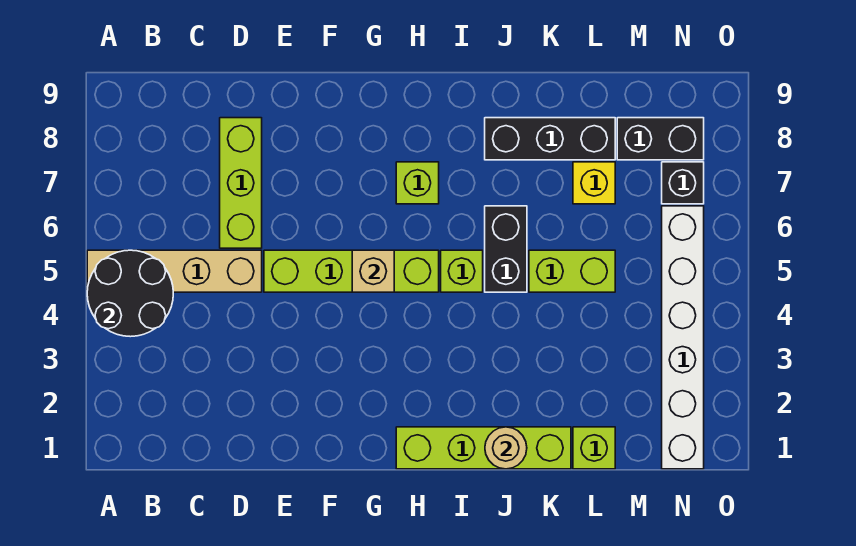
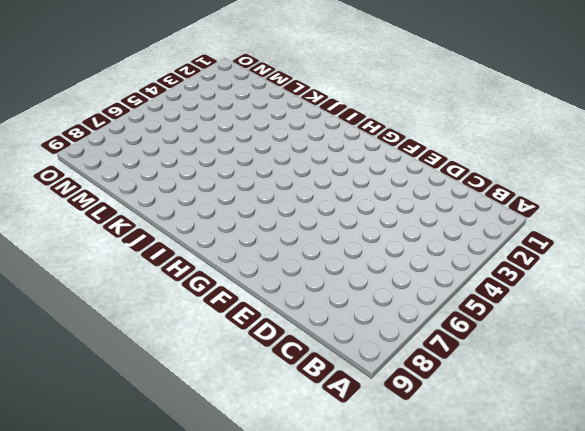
none -> tan brick A5:D5 level 1
none -> lime brick D6:D8 level 1
none -> lime brick E5:H5 level 1

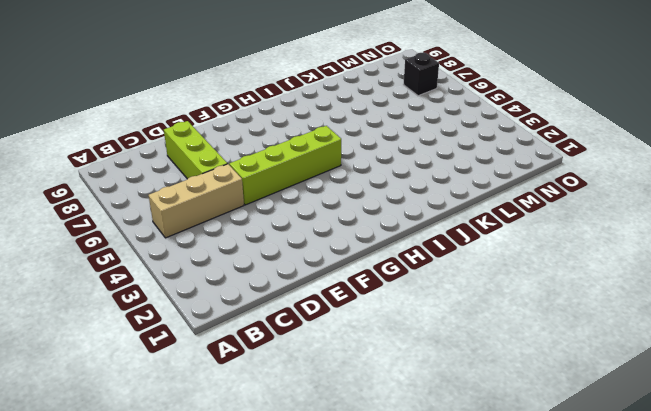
tan brick B5:D5 level 1 -> tan brick A5:D5 level 1
none -> lime brick H1:K1 level 1
none -> lime brick H7 level 1
none -> lime brick I5 level 1

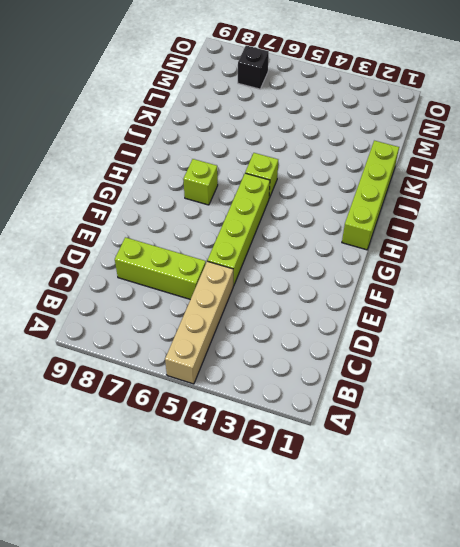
none -> black brick J5:J6 level 1
none -> black brick J8:L8 level 1
none -> lime brick K5:L5 level 1

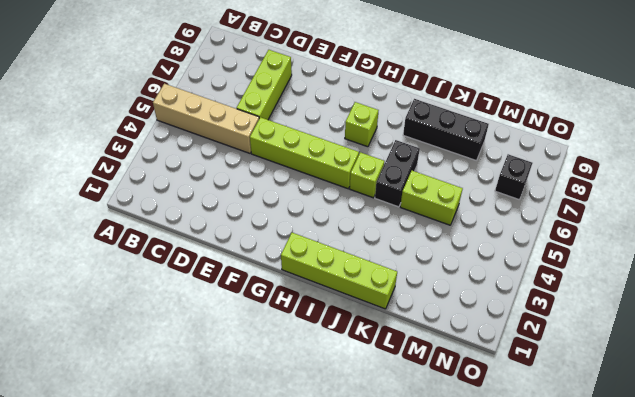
none -> lime brick L1 level 1
none -> yellow brick L7 level 1
none -> black brick M8:N8 level 1

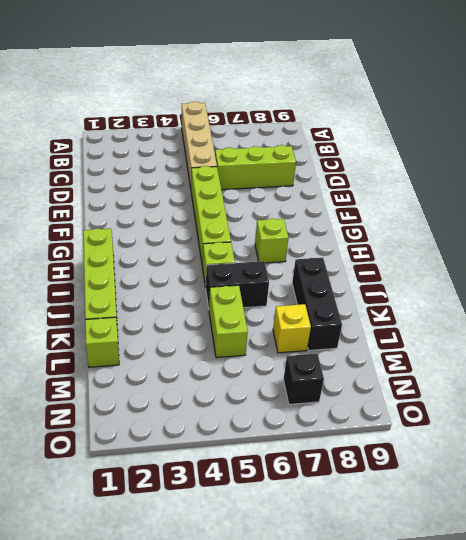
none -> black brick M8:N8 level 1
none -> white brick N1:N6 level 1
none -> black round brick A4:B5 level 2

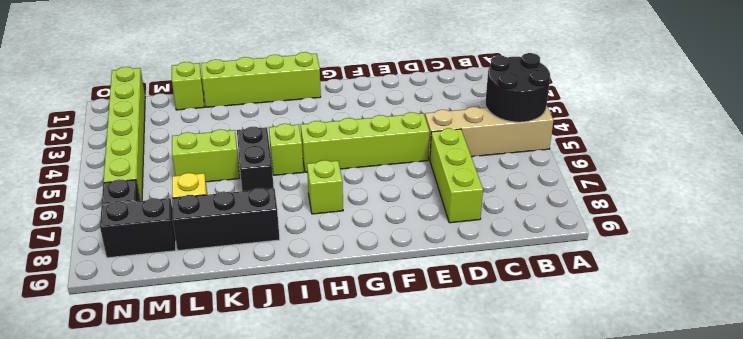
lime brick N1:N6 level 1 -> white brick N1:N6 level 1
none -> tan brick G5 level 2
none -> tan round brick J1 level 2

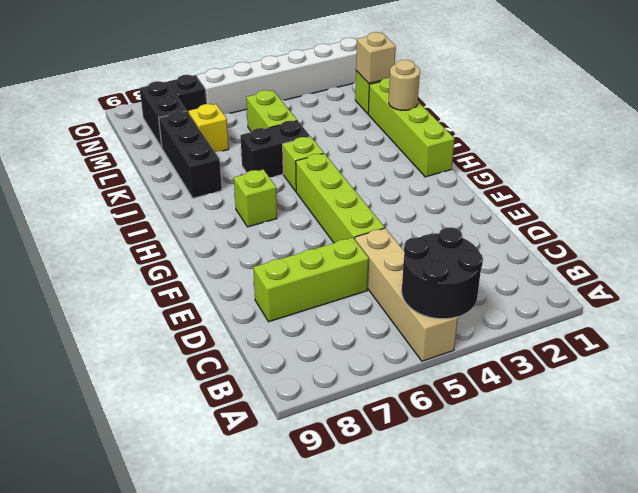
tan brick L1 level 2 -> tan brick G5 level 2

